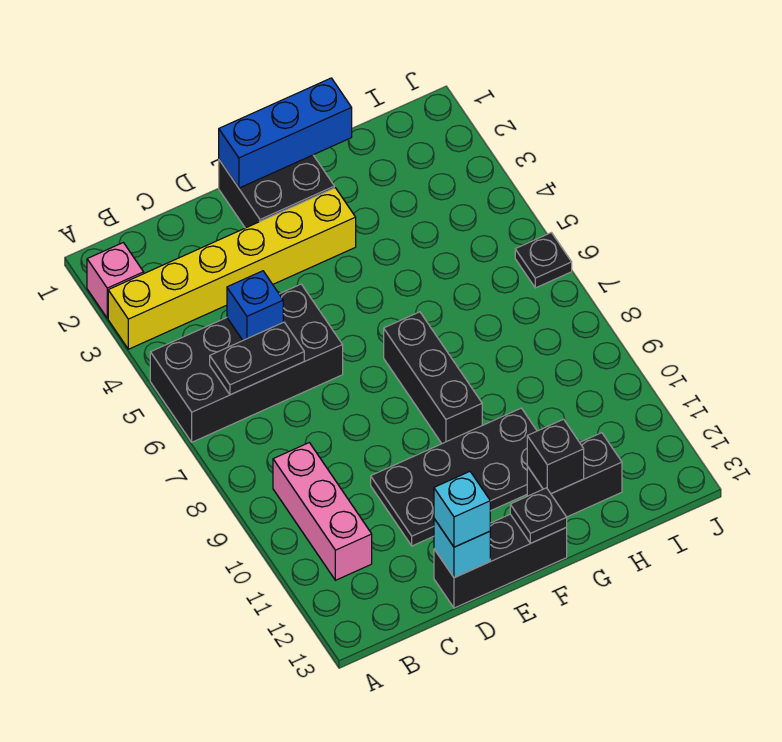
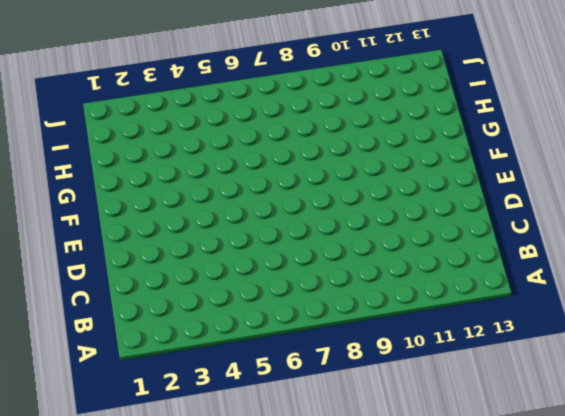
none -> pink brick A2 level 1
none -> yellow brick A3:F3 level 1
none -> black brick A5:D6 level 1

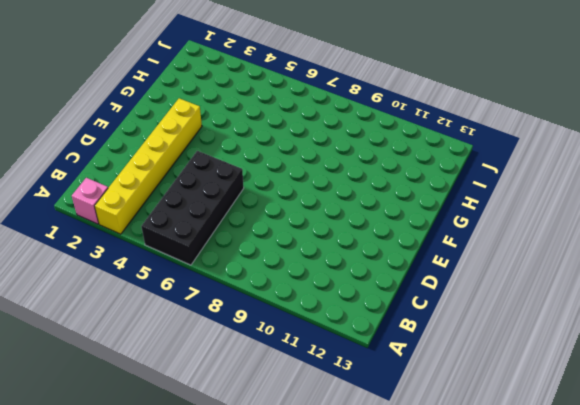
none -> pink brick B9:B11 level 1
none -> black plate D10:G11 level 1
none -> black brick D13:F13 level 1

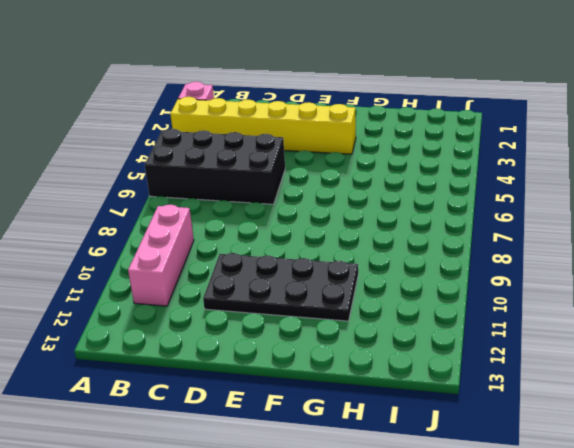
none -> black brick D13:F13 level 1
none -> black brick E1:F2 level 1
none -> black brick F7:F9 level 1

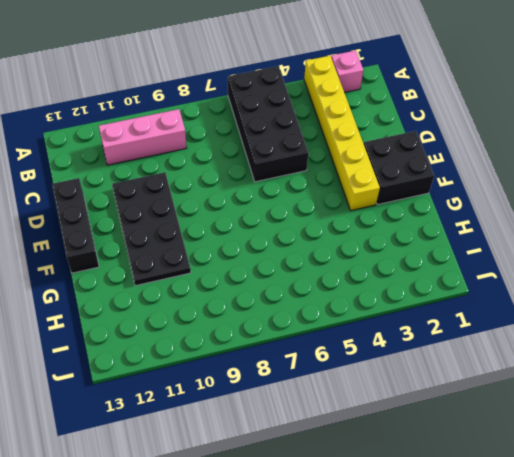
none -> black brick F7:F9 level 1
none -> black brick G12:H12 level 1
none -> black plate J6 level 1

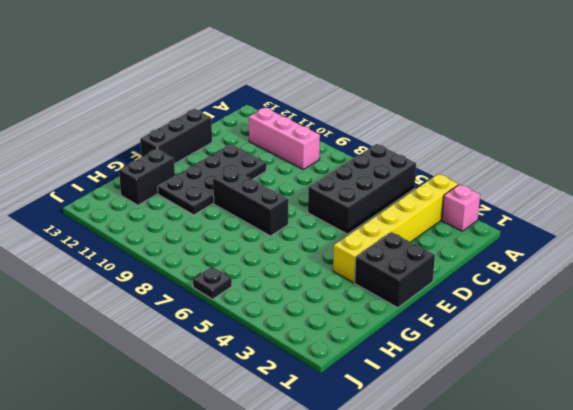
none -> black plate B6:C6 level 2
none -> blue brick C5 level 2
none -> cyan brick D13 level 2

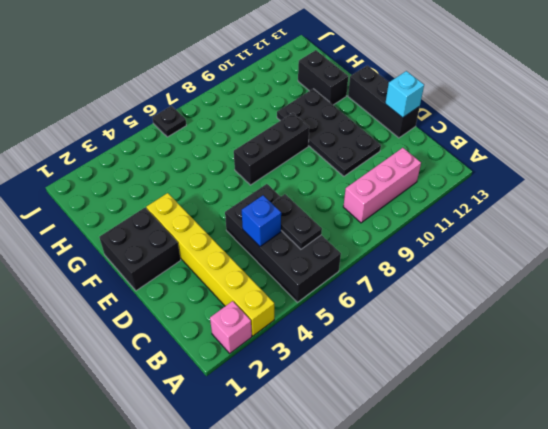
none -> blue brick E1:G1 level 2
none -> black plate F13 level 2
none -> black brick G12 level 2

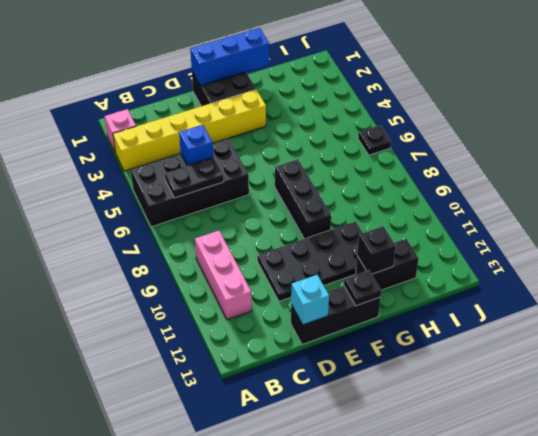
none -> cyan brick D13 level 3

